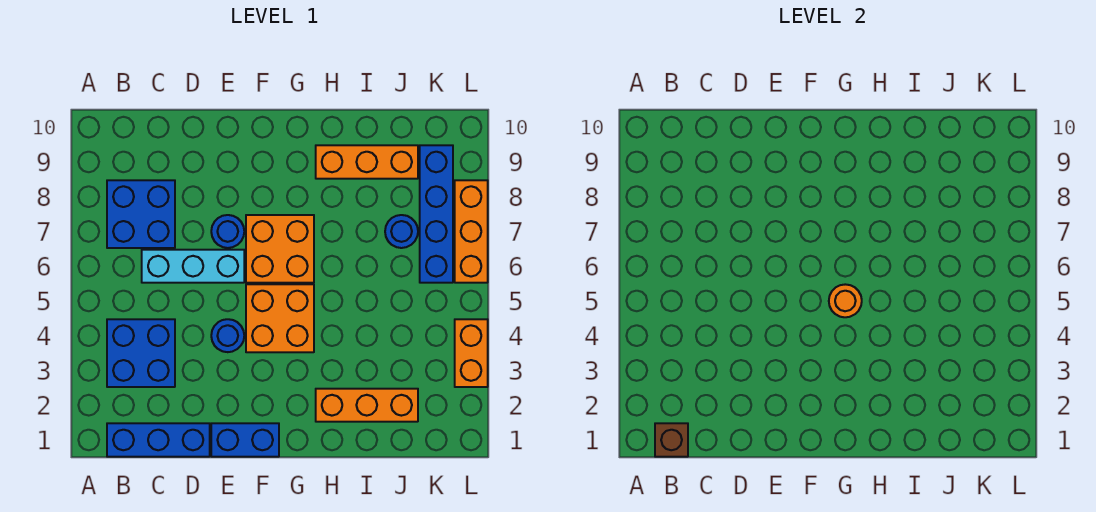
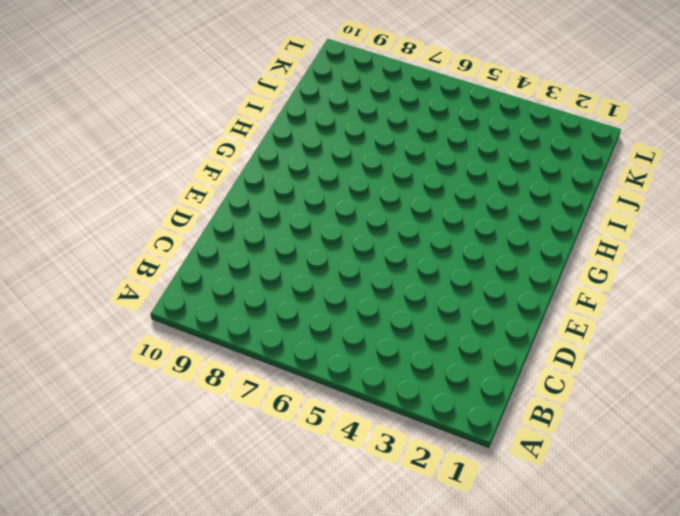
none -> blue brick B1:D1 level 1
none -> blue brick B3:C4 level 1
none -> blue brick B7:C8 level 1

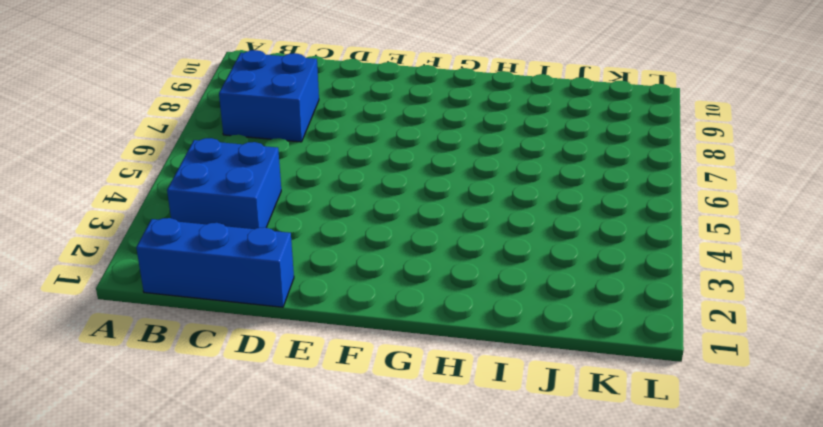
none -> cyan brick C6:E6 level 1
none -> blue brick E1:F1 level 1
none -> blue round brick E4 level 1

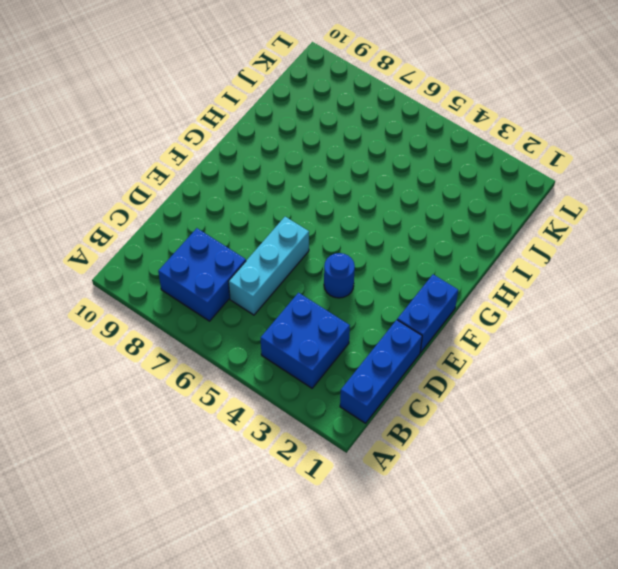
none -> blue round brick E7 level 1
none -> orange brick F4:G5 level 1
none -> orange brick F6:G7 level 1

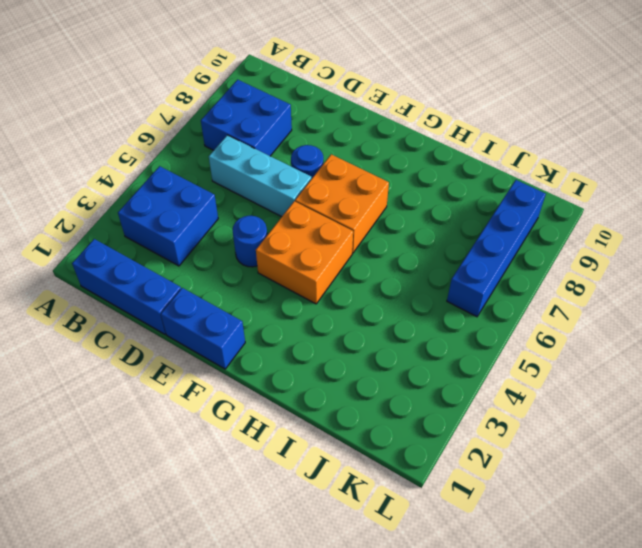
none -> orange brick H2:J2 level 1
none -> orange brick H9:J9 level 1
none -> blue round brick J7 level 1

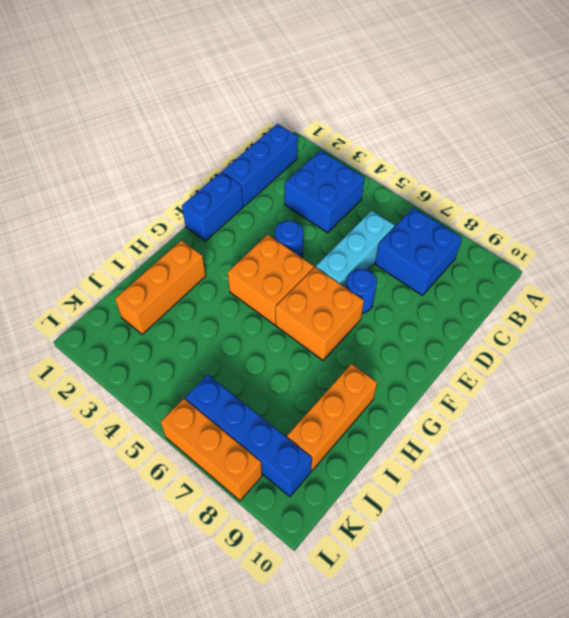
none -> blue round brick J7 level 1
none -> orange brick L3:L4 level 1
none -> brown brick B1 level 2

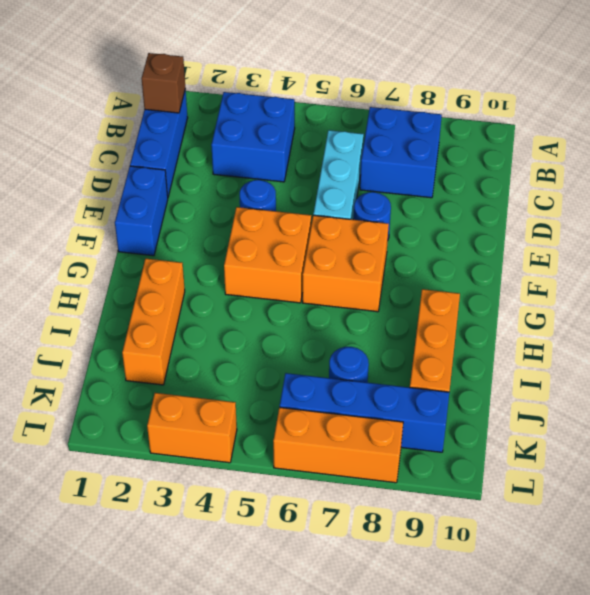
none -> orange round brick G5 level 2

